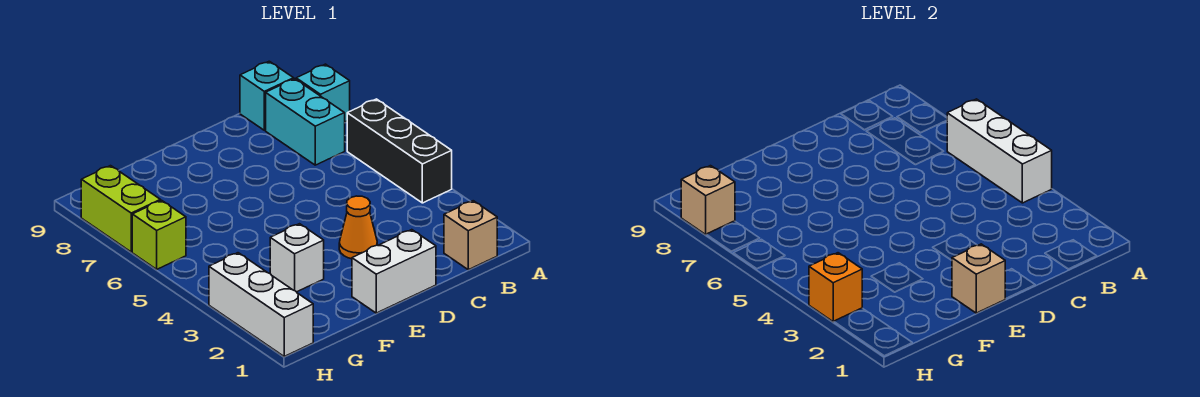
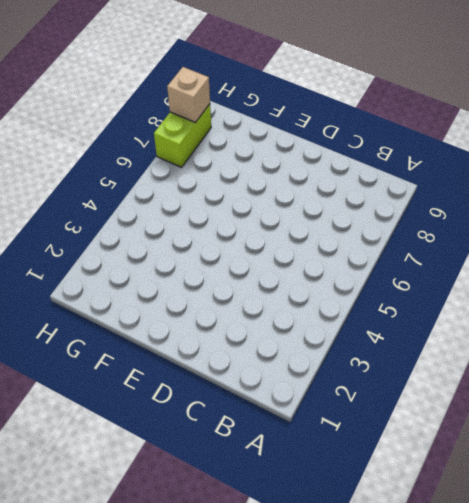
none -> black brick A4:A6 level 1
none -> cyan brick A8 level 1
none -> tan brick B1 level 1

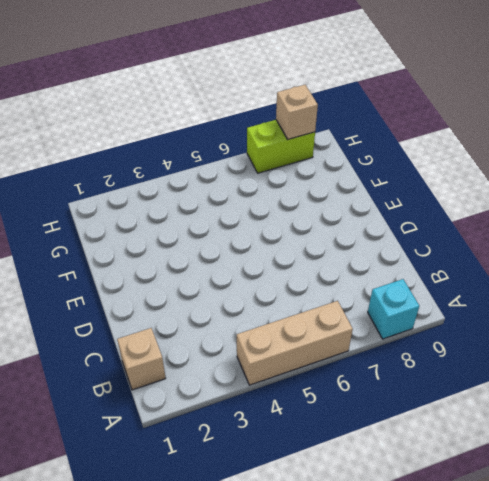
tan brick A4:A6 level 1 -> black brick A4:A6 level 1
none -> cyan brick B7:B8 level 1
none -> cyan brick B9 level 1
none -> white brick D1:E1 level 1

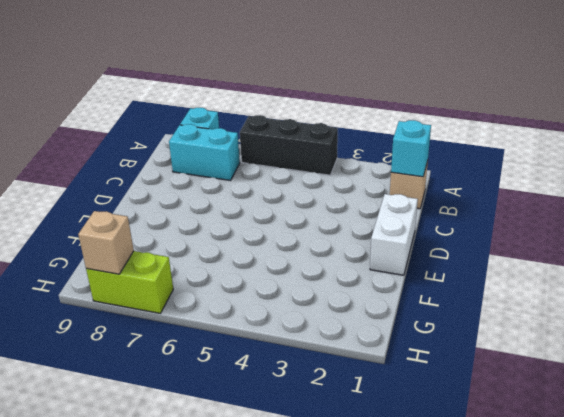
cyan brick B1 level 2 -> cyan brick B9 level 1
none -> orange cone D3 level 1
none -> white brick F3 level 1
none -> white brick H1:H3 level 1

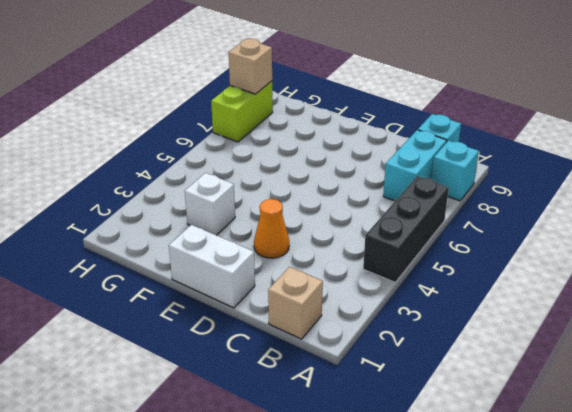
none -> white brick H1:H3 level 1
none -> lime brick H6 level 1
none -> white brick A4:A6 level 2

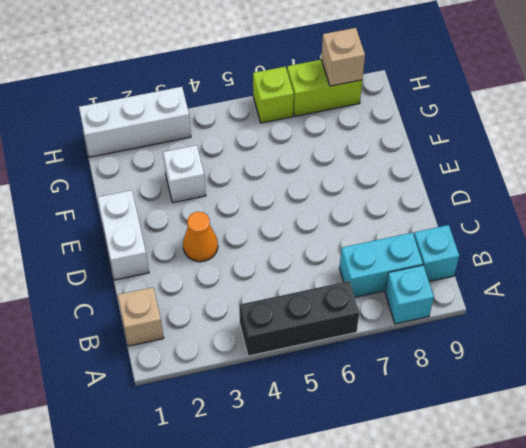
none -> white brick A4:A6 level 2
none -> tan brick E1 level 2
none -> orange brick H3 level 2

